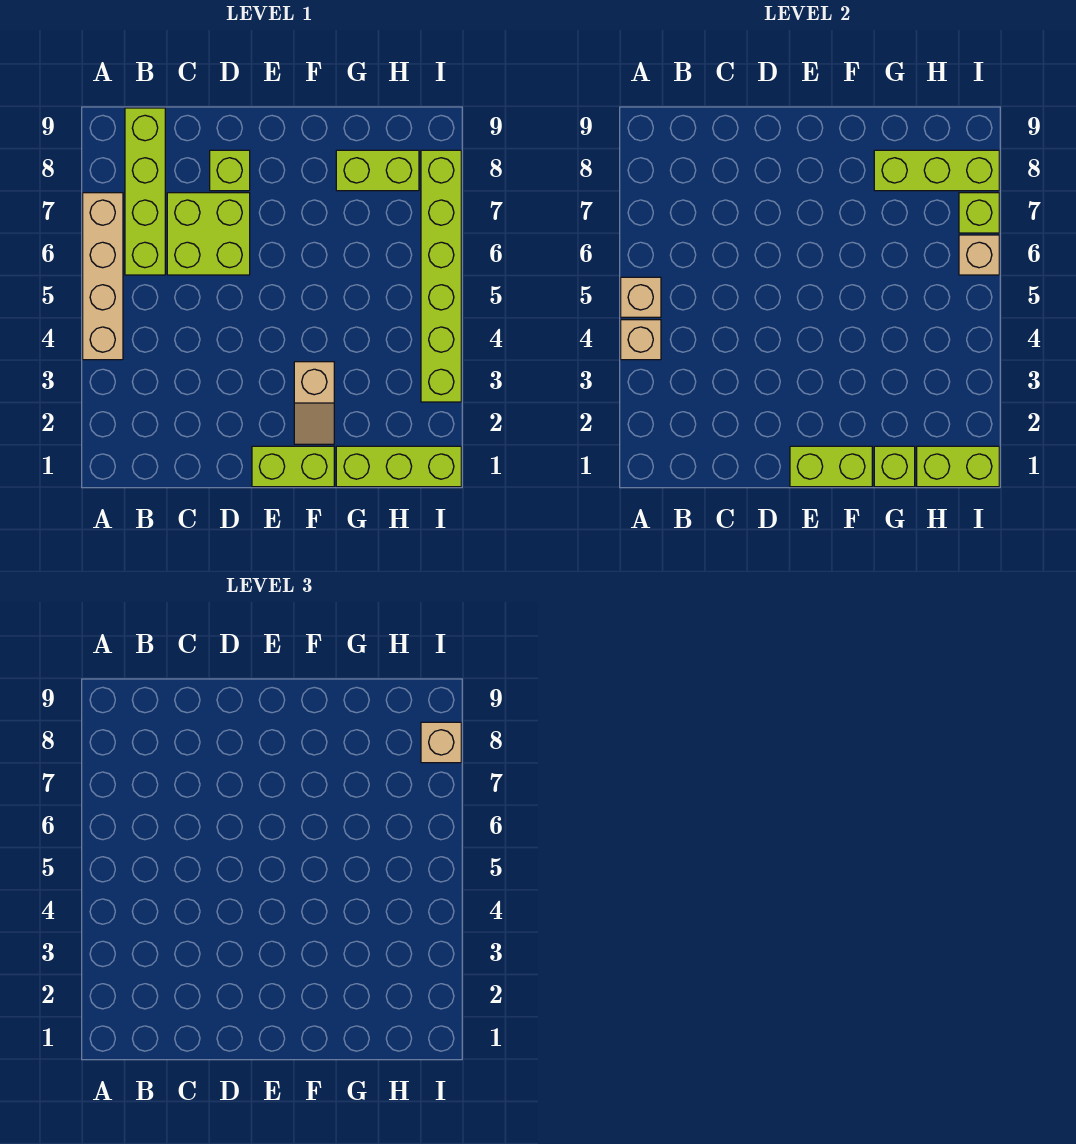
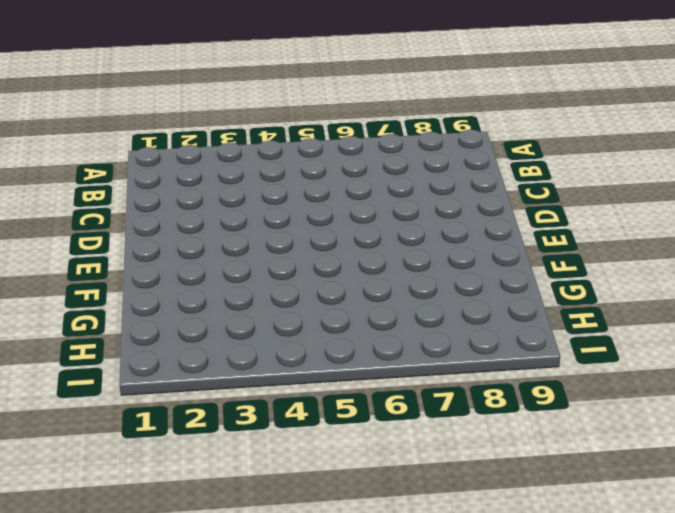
none -> tan brick A4:A7 level 1
none -> lime brick B6:B9 level 1
none -> lime brick C6:D7 level 1

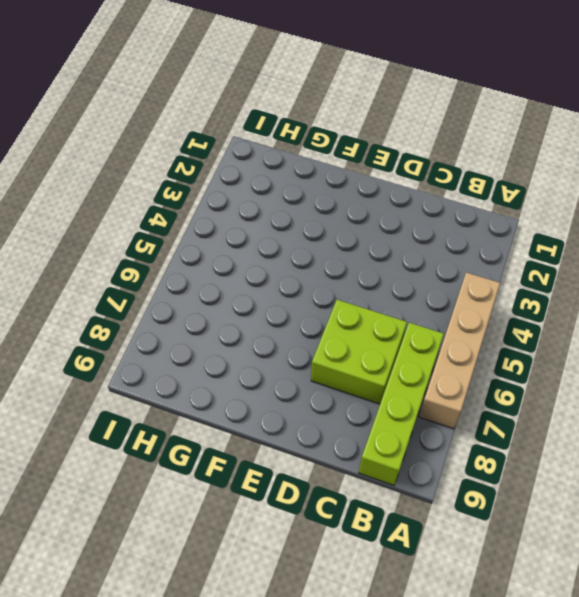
none -> lime brick D8 level 1
none -> lime brick E1:F1 level 1
none -> tan slope F2:F3 level 1 top 3

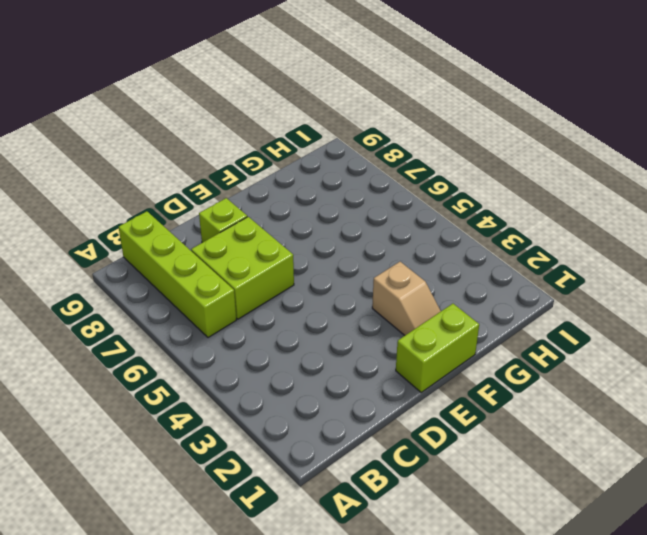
none -> tan brick A4:A7 level 1
none -> lime brick G1:I1 level 1
none -> lime brick G8:H8 level 1

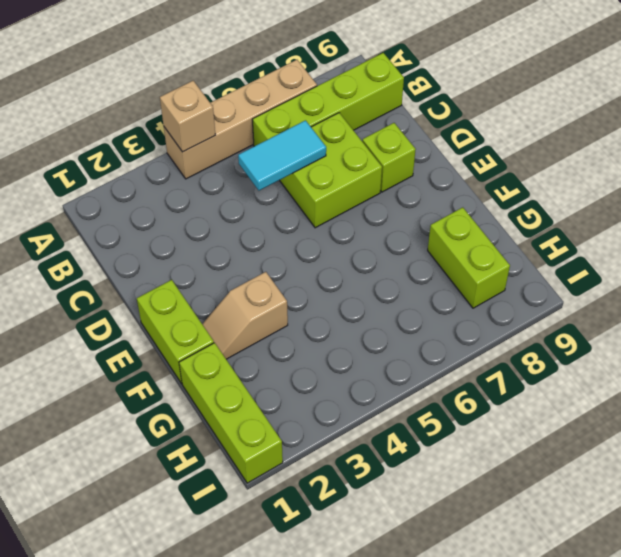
cyan tile C5:C6 level 2 -> none
none -> lime brick I3:I8 level 1
none -> tan brick A5 level 2
none -> lime brick E1:F1 level 2

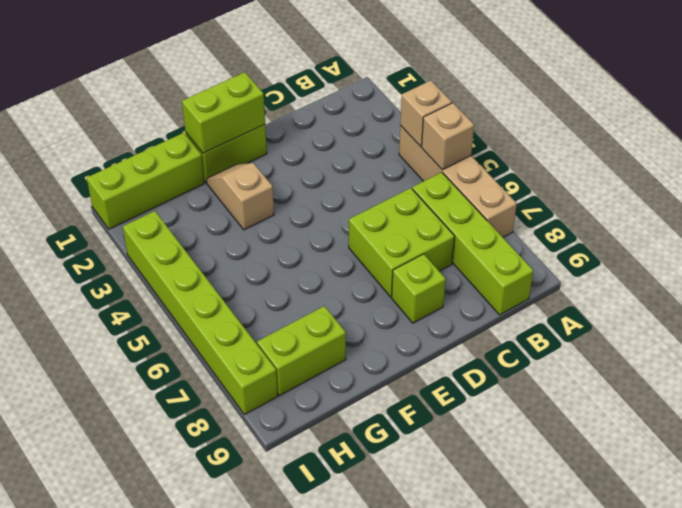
none -> lime brick G1 level 2
none -> lime brick G8:I8 level 2
none -> lime brick H1:I1 level 2

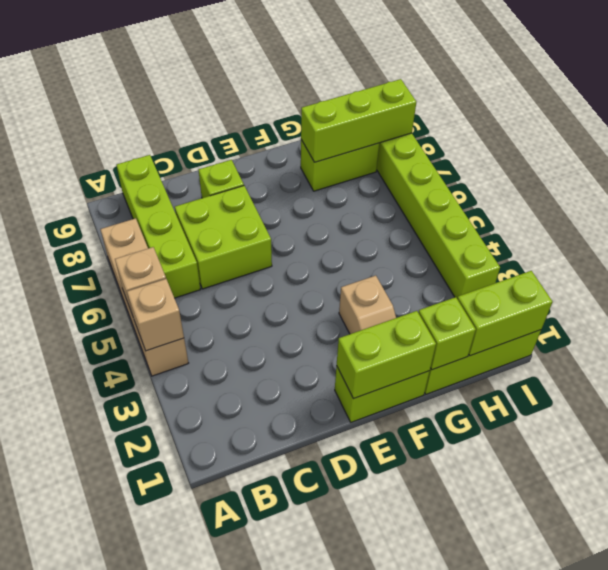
none -> tan brick I6 level 2
none -> lime brick I7 level 2
none -> tan brick I8 level 3

